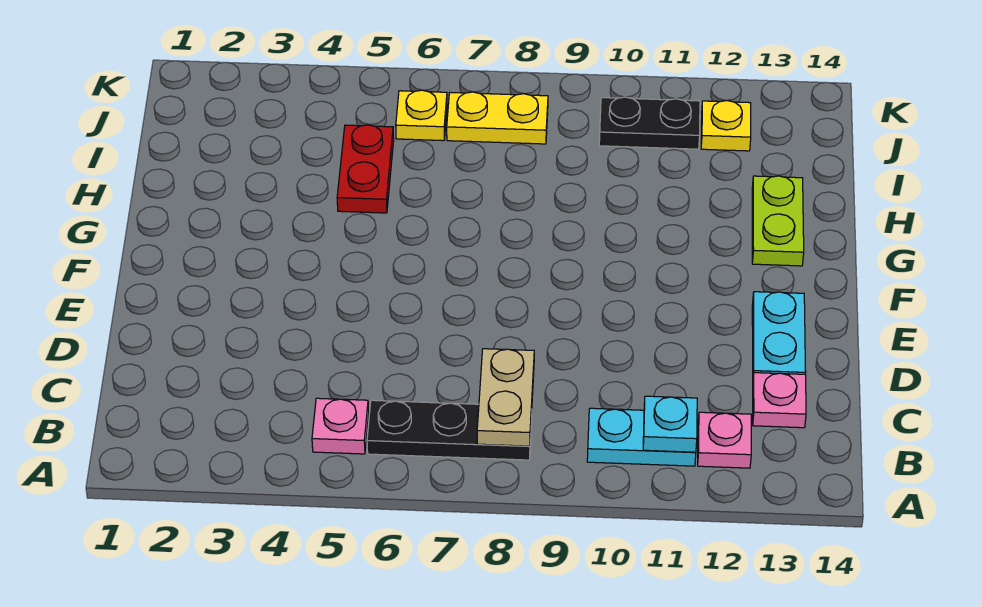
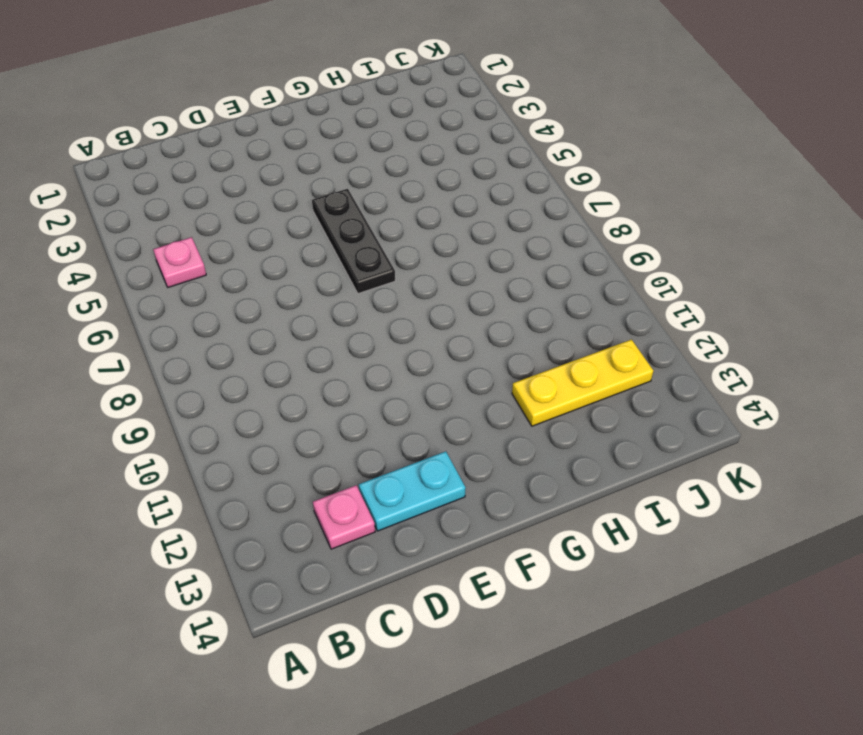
black plate F5:F7 level 1 -> black plate B6:B8 level 1
yellow plate H12:J12 level 1 -> yellow plate J12 level 1
none -> cyan plate B10:B11 level 1
none -> pink plate B12 level 1
none -> lime plate G13:H13 level 1

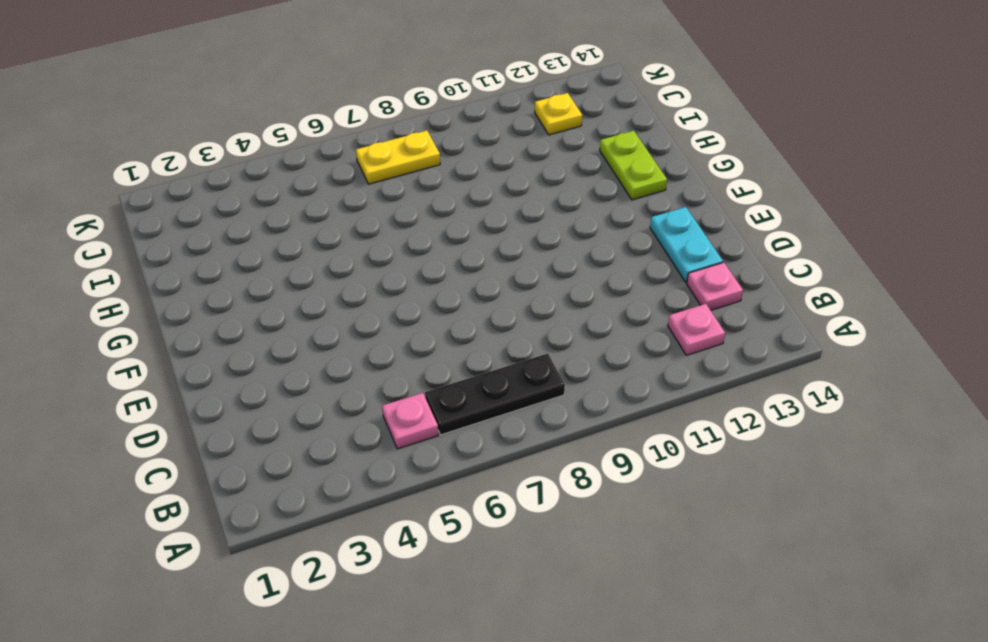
none -> cyan plate B10:B11 level 1
none -> red plate H5:I5 level 1
none -> yellow plate J6 level 1

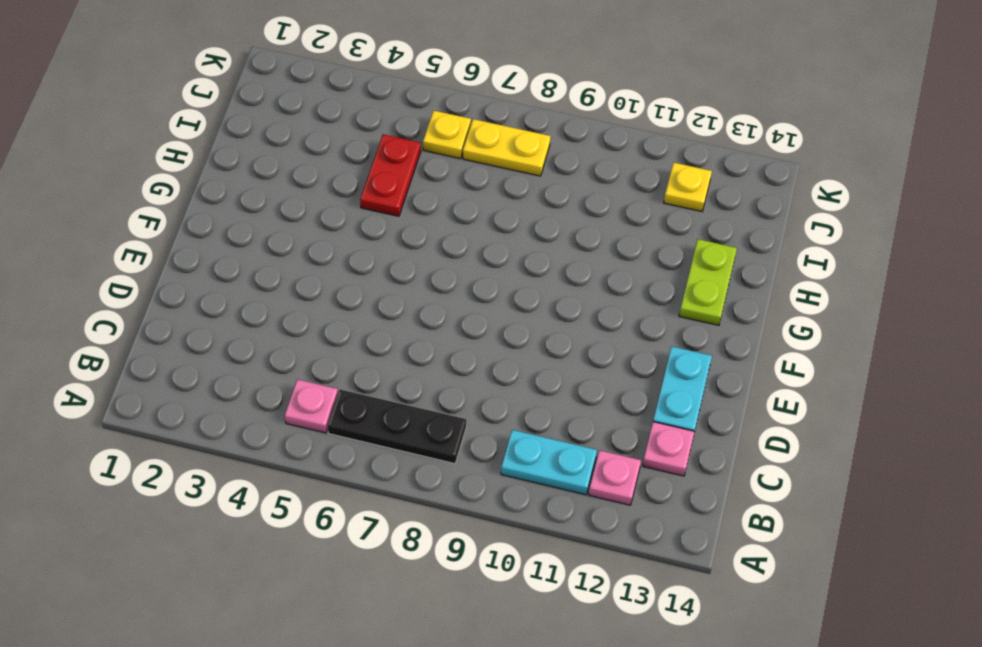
none -> black plate J10:J11 level 1
none -> tan plate B8:C8 level 2
none -> cyan plate B11 level 2

